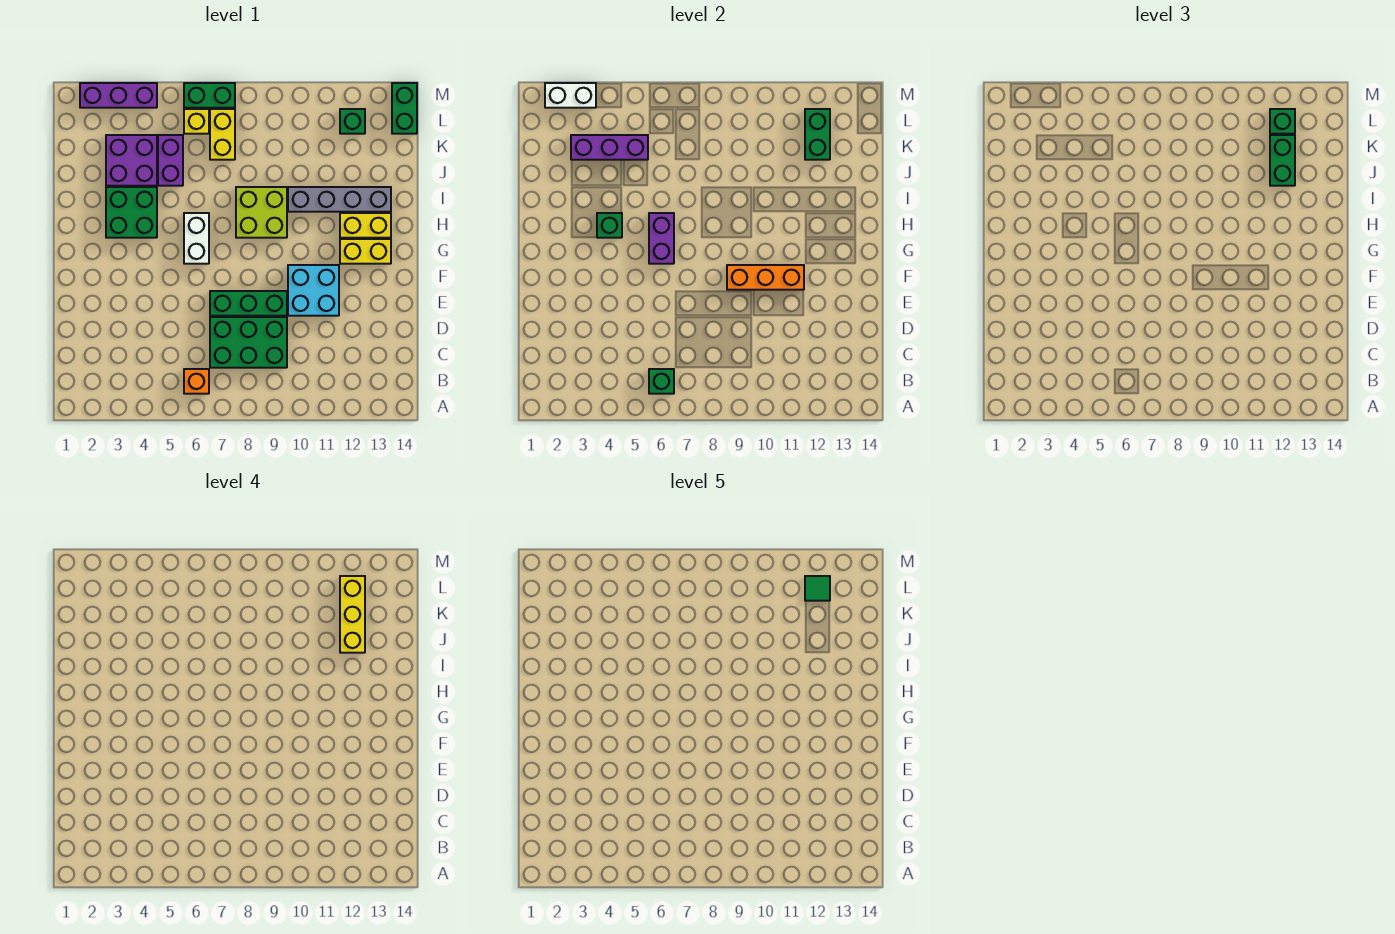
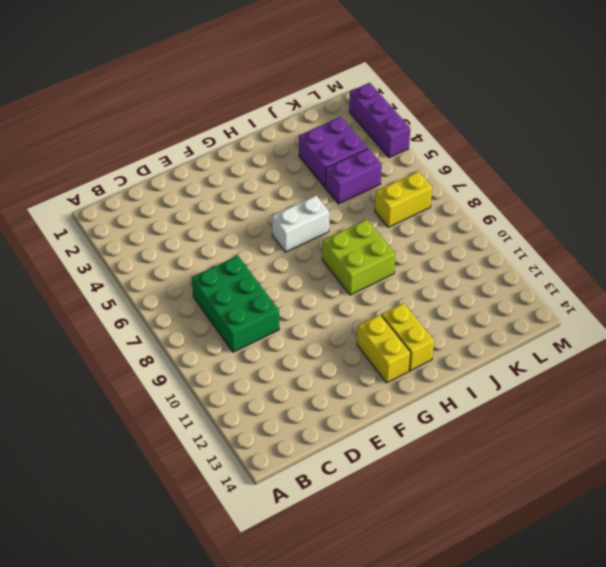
none -> orange brick B6 level 1
none -> green brick E7:E9 level 1
none -> cyan brick E10:F11 level 1

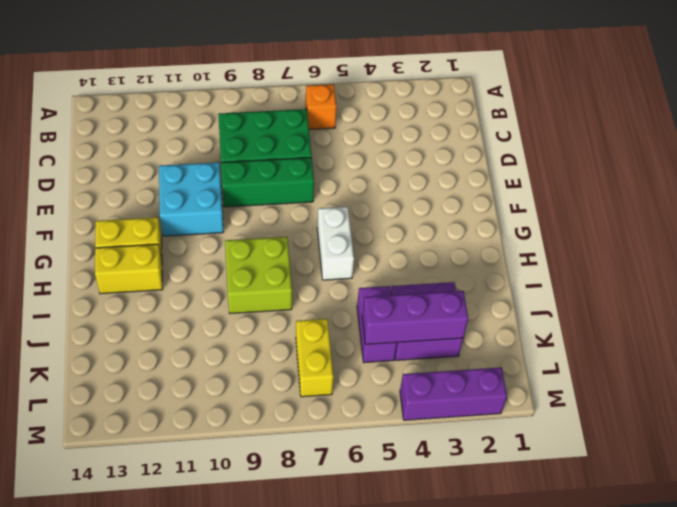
none -> green brick H3:I4 level 1
none -> grey brick I10:I13 level 1
none -> yellow brick L6 level 1

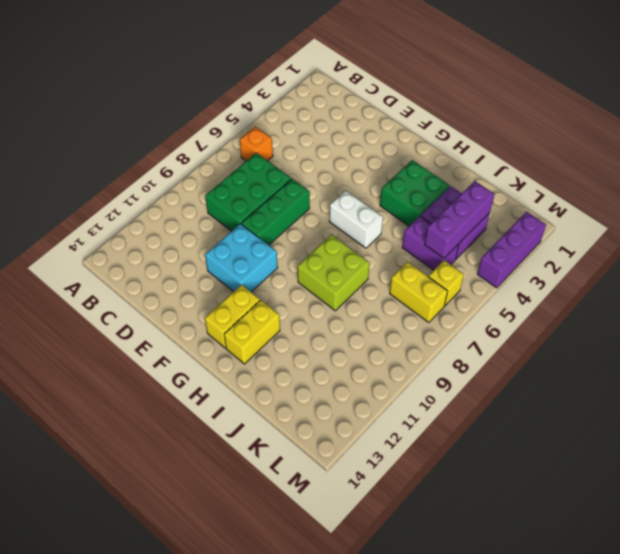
none -> grey brick I10:I13 level 1
none -> green brick L12 level 1
none -> green brick L14:M14 level 1

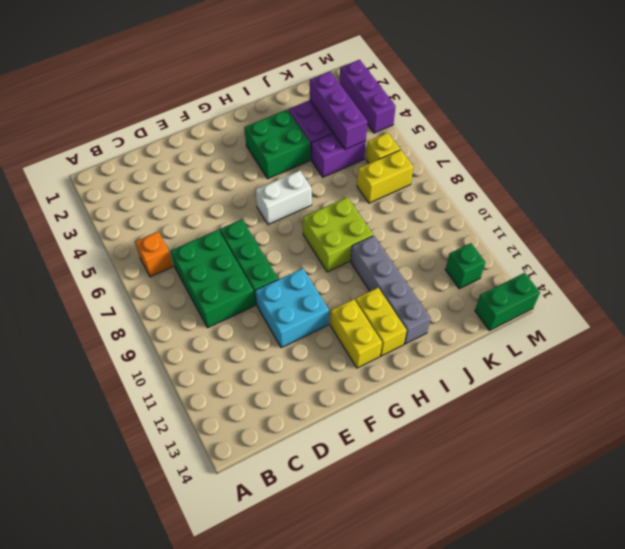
none -> green brick M6:M7 level 1
none -> green brick B6 level 2
none -> orange brick F9:F11 level 2

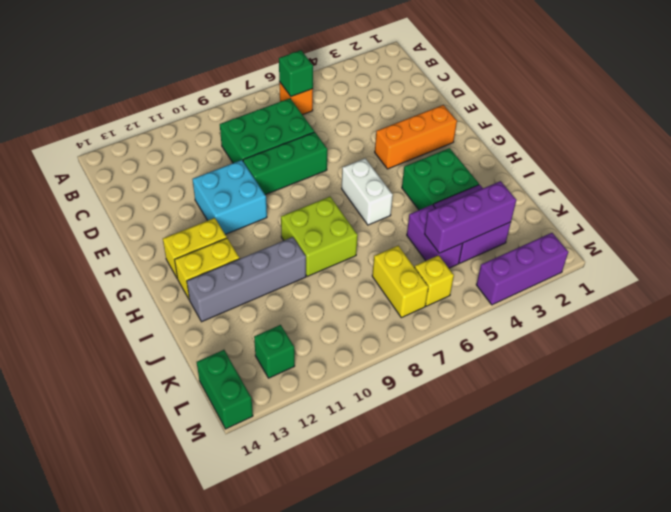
orange brick F2:F4 level 1 -> orange brick F9:F11 level 2
none -> green brick M6:M7 level 1
none -> purple brick G6:H6 level 2
none -> green brick H4 level 2

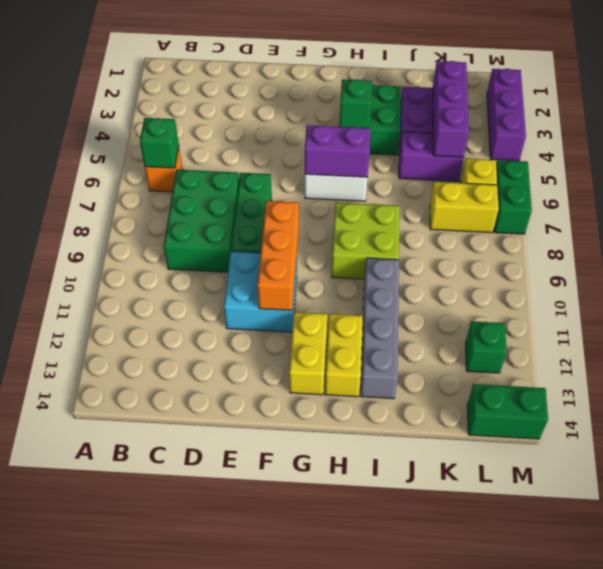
none -> green brick K12:L12 level 2
none -> white brick M2:M3 level 2
none -> green brick J12:K12 level 3

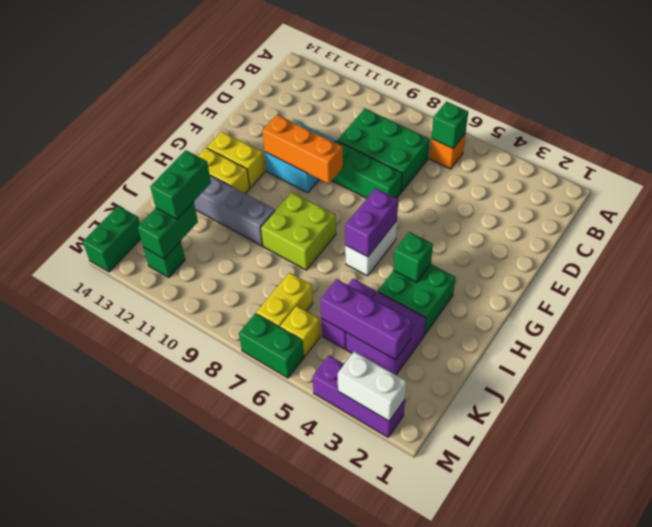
none -> green brick L12 level 3
none -> yellow brick J12:L12 level 4
none -> green tile L12 level 5

